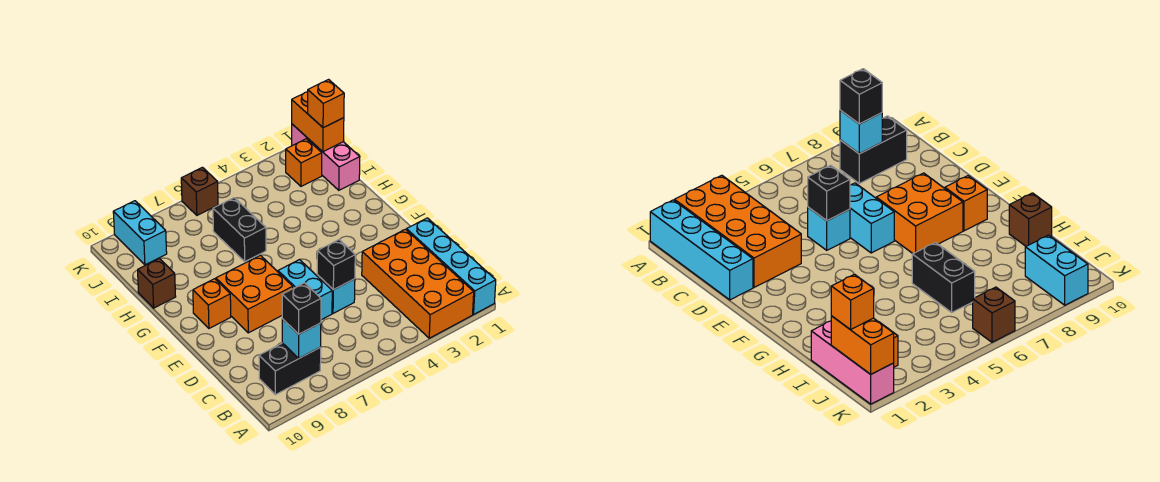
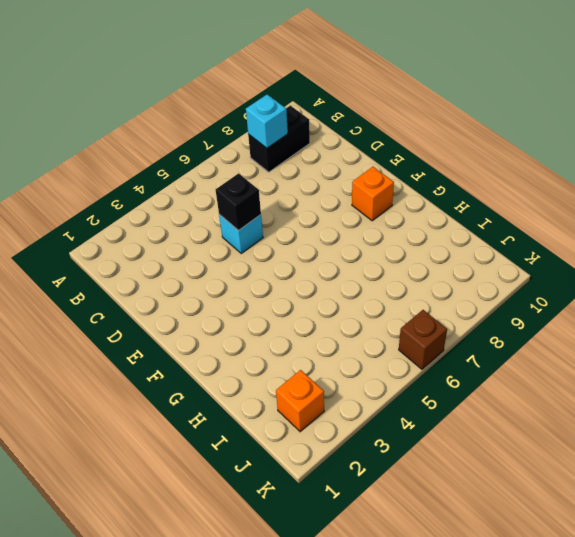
none -> cyan brick A1:D1 level 1
none -> orange brick A2:D3 level 1
none -> cyan brick D6:E6 level 1

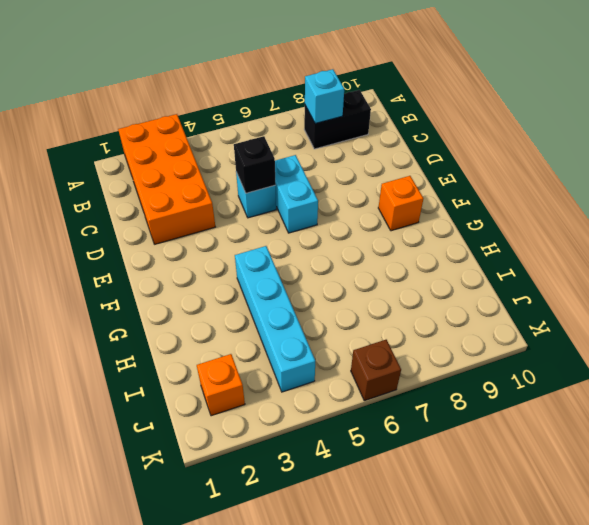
cyan brick G4:J4 level 1 -> cyan brick A1:D1 level 1
none -> orange brick E7:F8 level 1
none -> black brick H6:I6 level 1
none -> brown brick H10 level 1

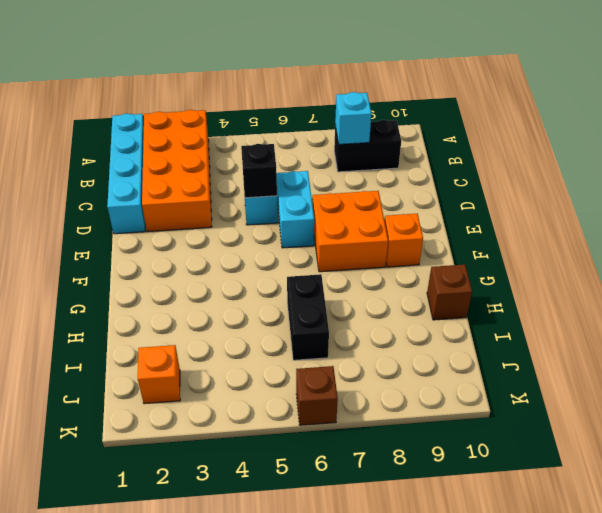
none -> pink brick I1:K1 level 1
none -> cyan brick J9:K9 level 1
none -> orange brick J1:K1 level 2

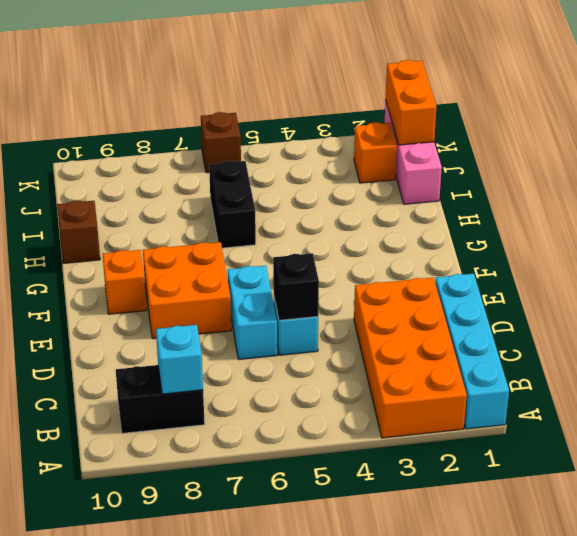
none -> cyan brick J9:K9 level 1
none -> black brick B8 level 3
none -> orange brick J1 level 3

